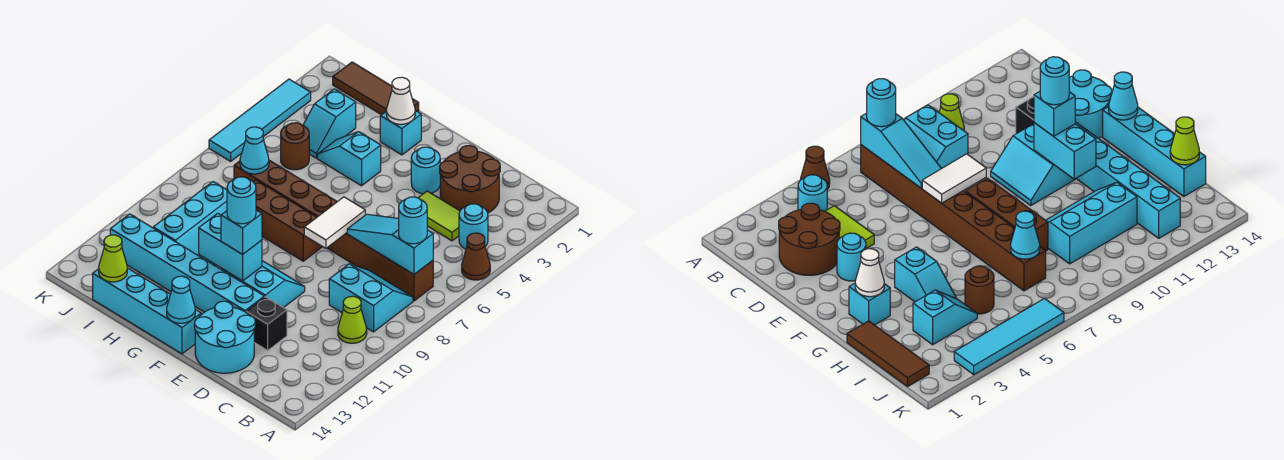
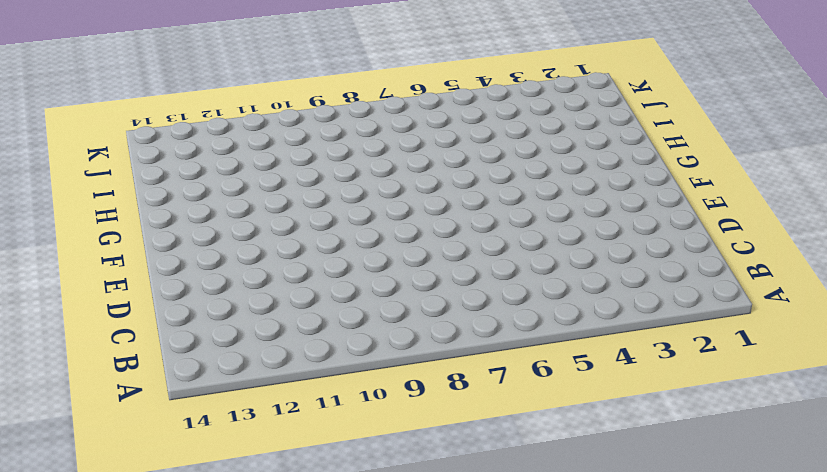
none -> brown cone A5 level 1
none -> cyan round brick B4 level 1
none -> brown brick B7:I7 level 1
none -> cyan slope B8:C9 level 1 top 9

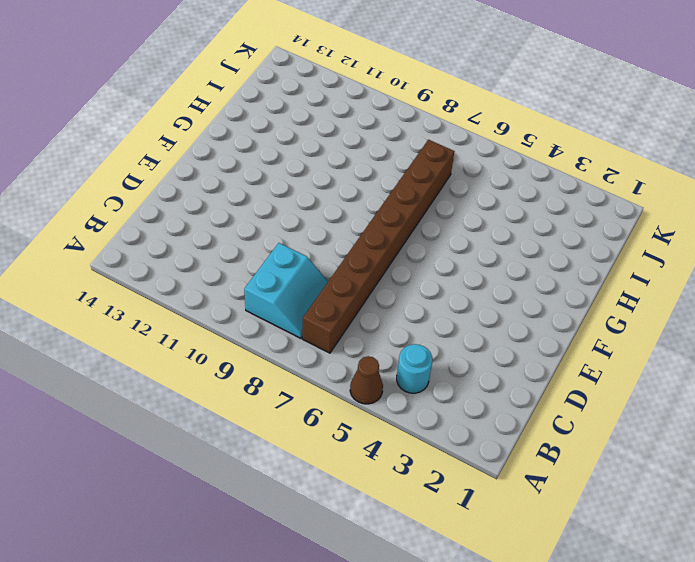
none -> lime cone B10 level 1
none -> brown round brick C2:D3 level 1
none -> lime tile C4:D4 level 1
none -> black brick D12 level 1

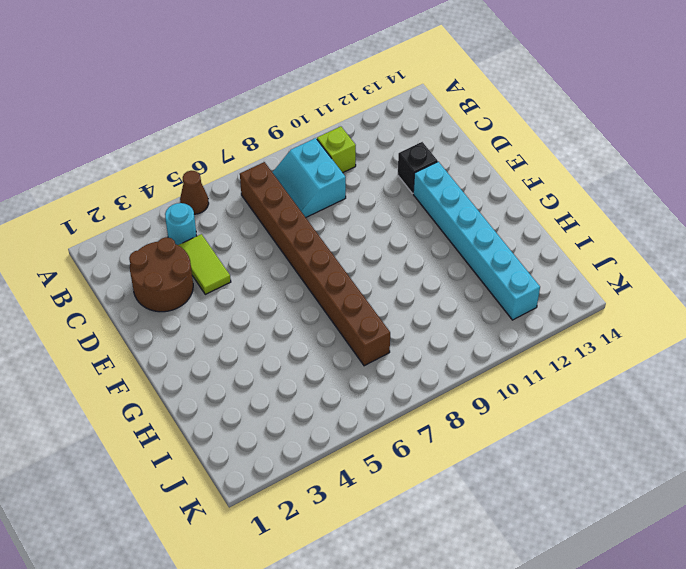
lime brick B10 level 1 -> lime cone B10 level 1
none -> cyan round brick D13:E14 level 1
none -> cyan round brick E3 level 1
none -> cyan slope E10:F11 level 1 top 11
none -> brown brick F8:H8 level 1

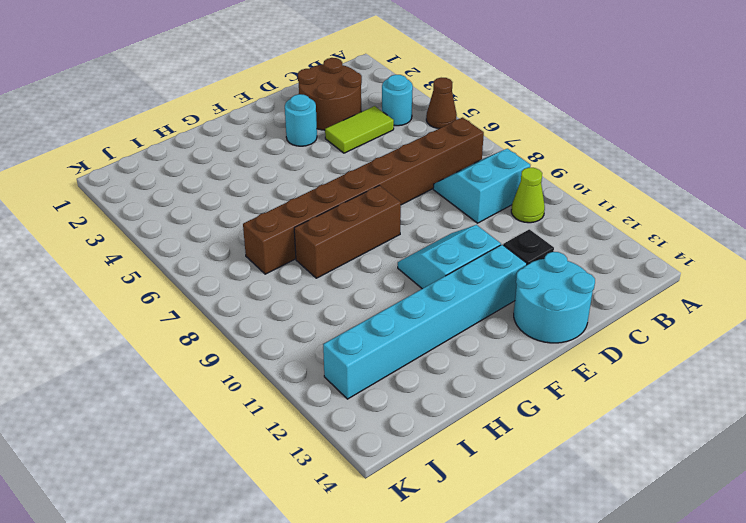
none -> cyan brick F14:I14 level 1
none -> cyan brick G2 level 1
none -> cyan slope G4:H4 level 1 top G
none -> brown tile H1:J1 level 1

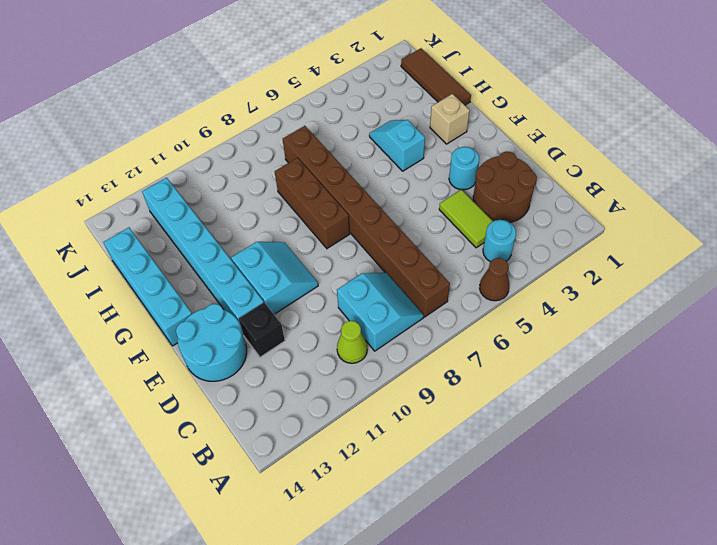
tan brick G2 level 1 -> cyan brick G2 level 1
none -> cyan slope H9:I11 level 1 top I
none -> cyan slope I3:I4 level 1 top 3
none -> brown round brick I5 level 1
none -> cyan tile K3:K6 level 1

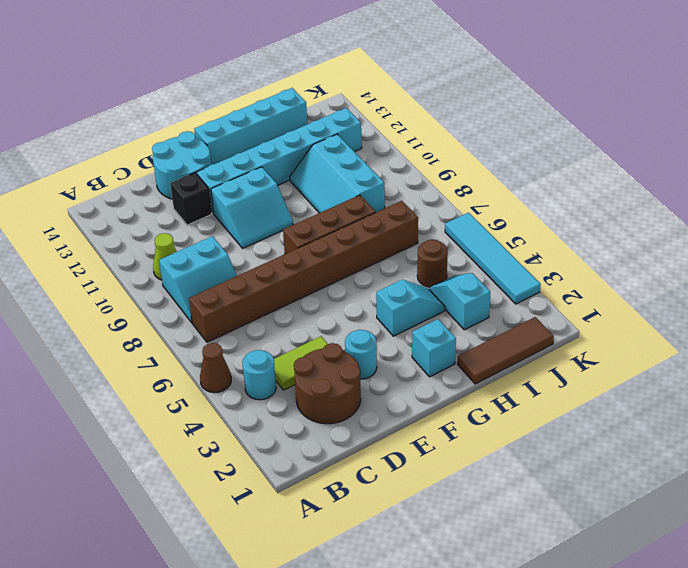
none -> cyan slope B7:D7 level 2 top B
none -> white tile E7:E8 level 2
none -> cyan brick F11:G11 level 2
none -> cyan cone F14 level 2

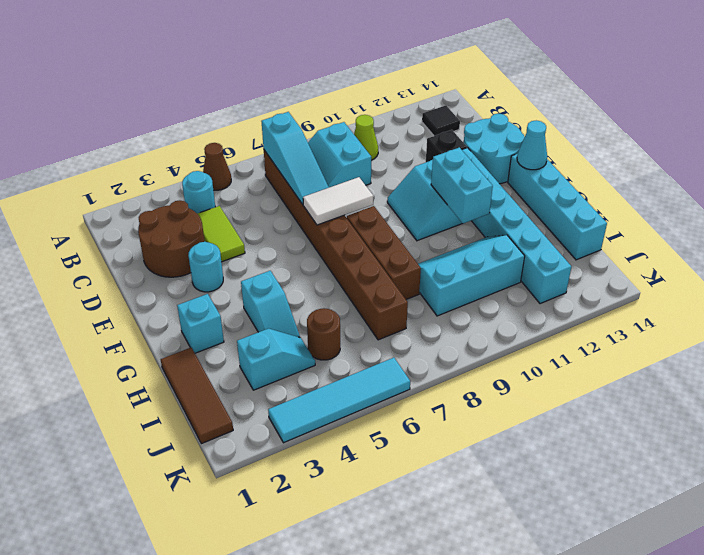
black tile B13 level 1 -> none
none -> white cone G2 level 2
none -> cyan cone I7 level 2
none -> lime cone I14 level 2
none -> cyan round brick B7 level 3

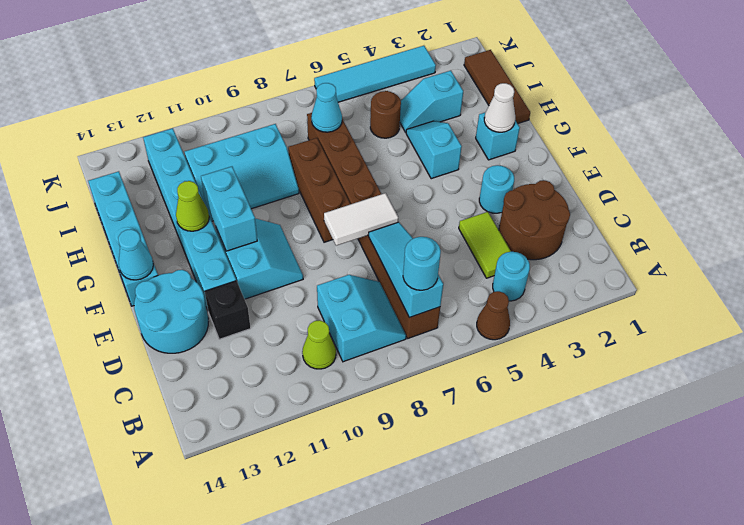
lime cone G12 level 2 -> lime cone I14 level 2
none -> cyan brick F11 level 3
none -> cyan round brick F11 level 4

